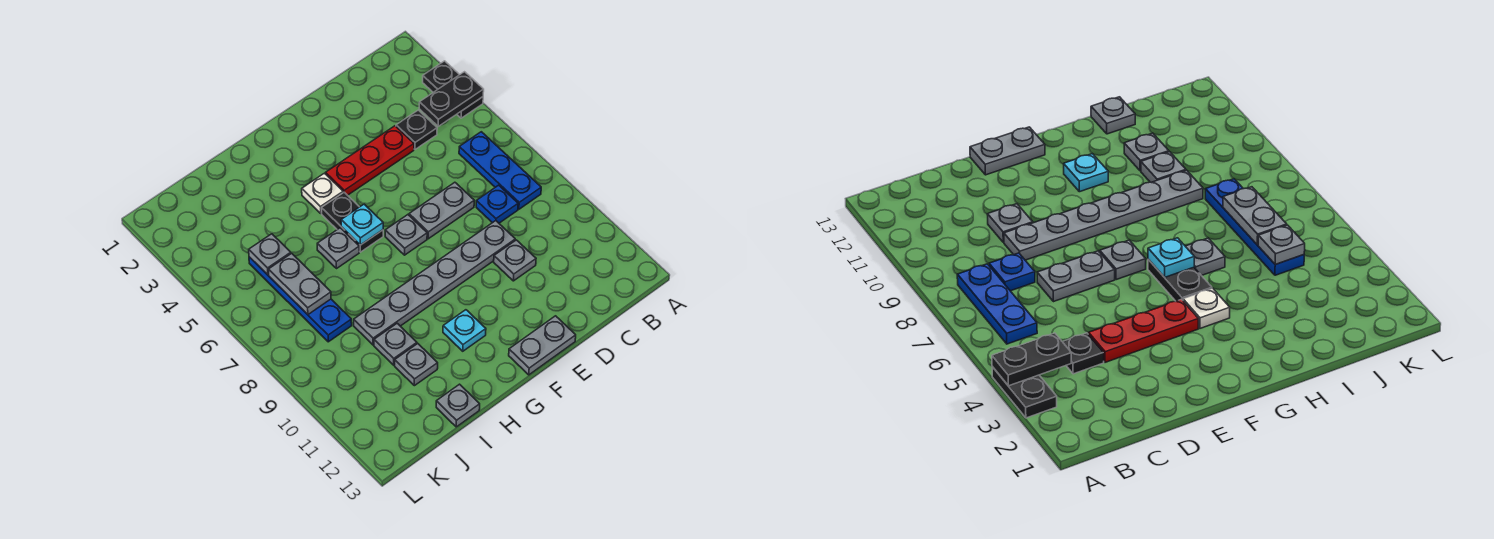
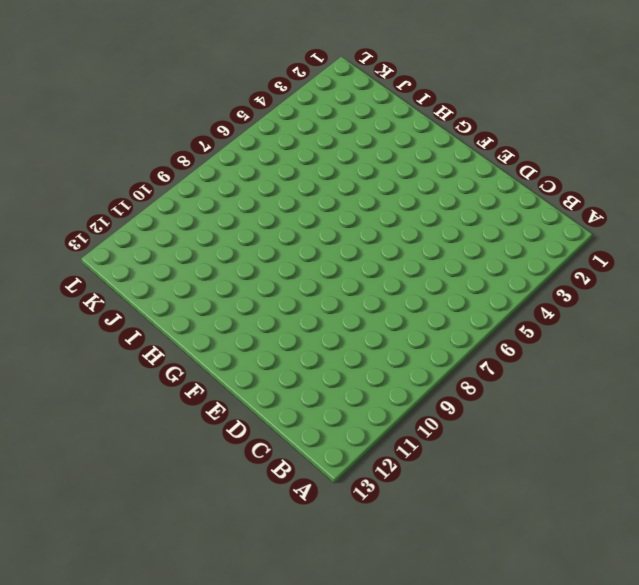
none -> black plate A3:A4 level 1
none -> blue plate B6:B8 level 1
none -> black plate C4 level 1

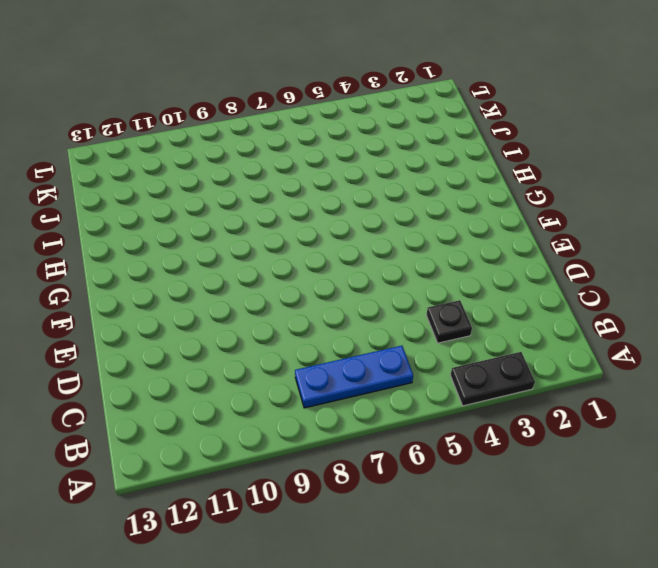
none -> blue plate C8 level 1
none -> red plate D4:F4 level 1
none -> grey plate D7:E7 level 1

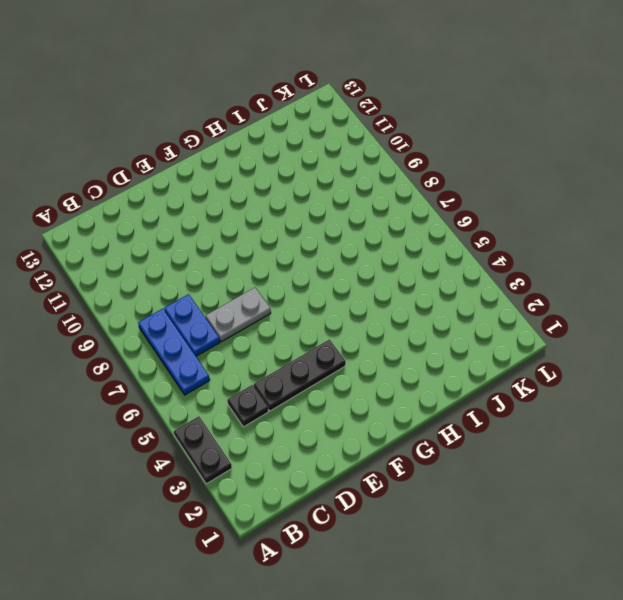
blue plate C7:C8 level 1 -> blue plate C8 level 1
black plate D4:F4 level 1 -> red plate D4:F4 level 1
none -> grey plate D9:I9 level 1
none -> grey plate D10 level 1
none -> grey plate E13:F13 level 1

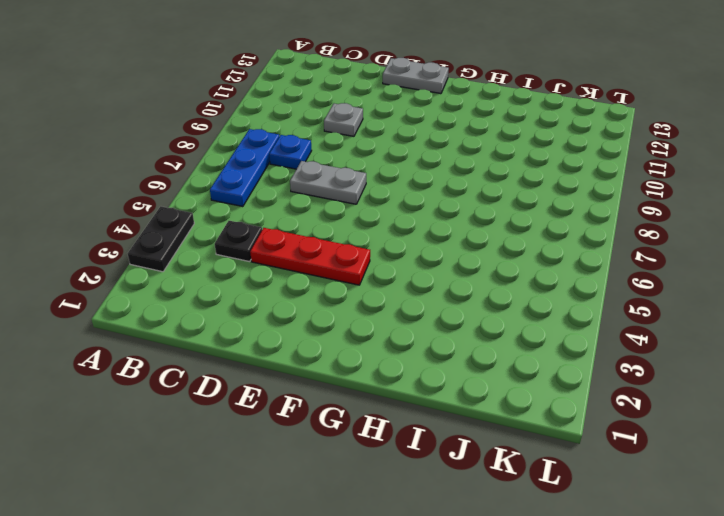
none -> grey plate D9:I9 level 1
none -> grey plate F7 level 1
none -> white plate G4 level 1

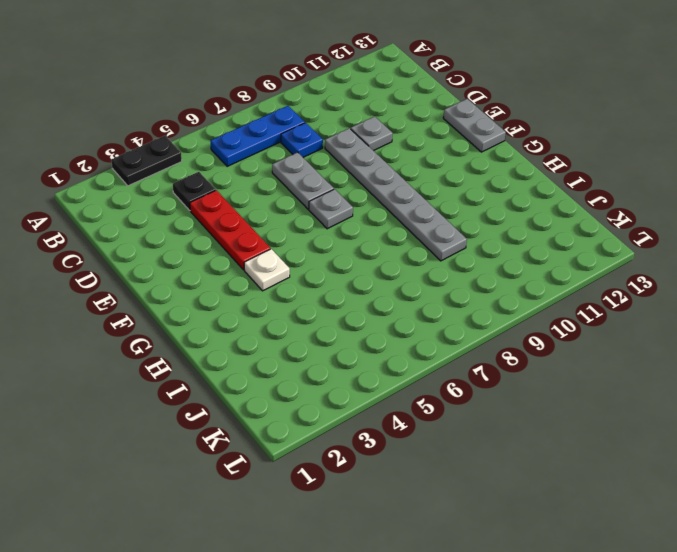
none -> black plate G5:G6 level 1
none -> cyan plate G11 level 1
none -> grey plate H6 level 1

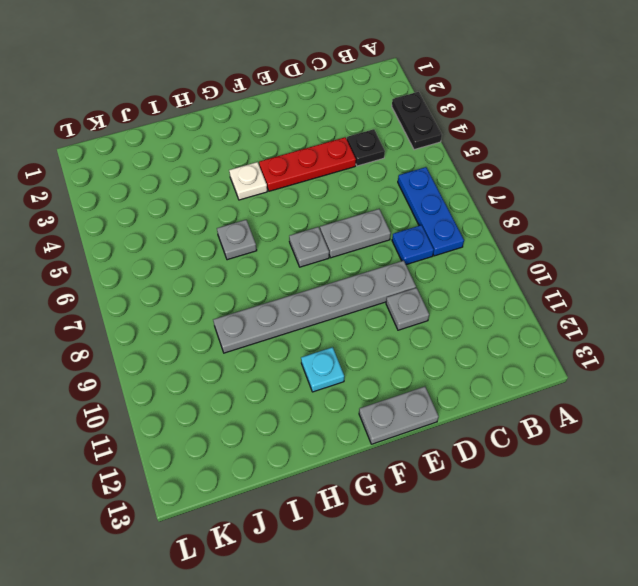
none -> black plate G5:G6 level 1
none -> grey plate I10 level 1
none -> grey plate I11 level 1

